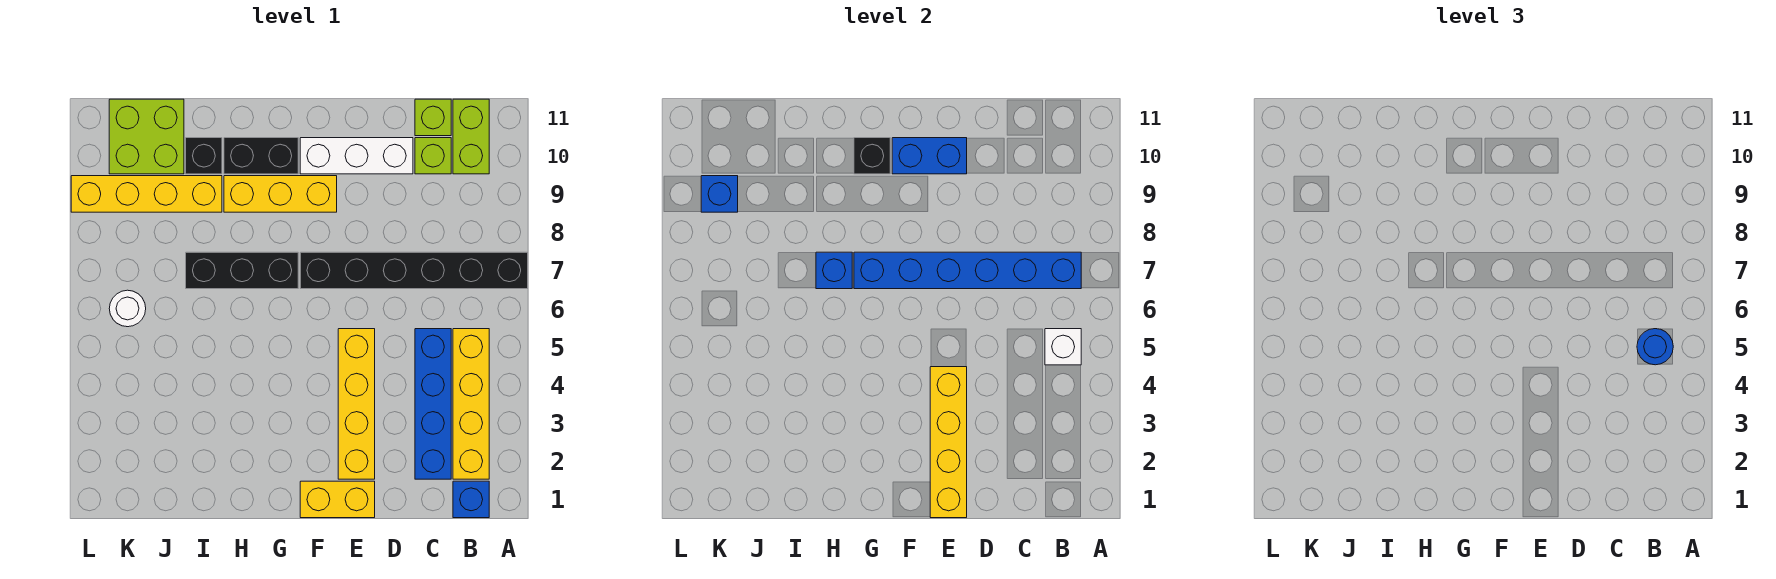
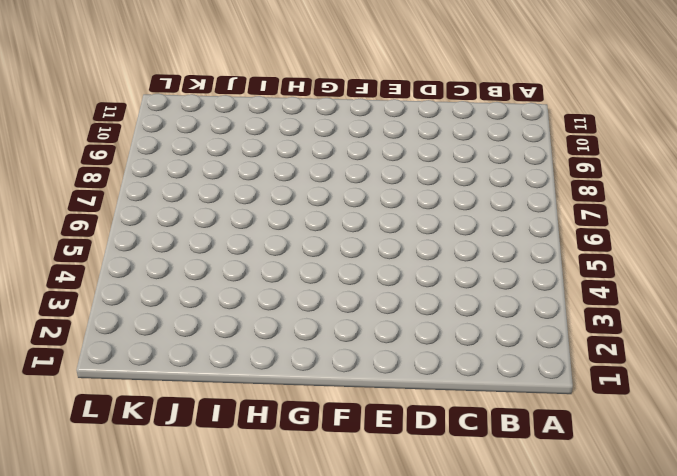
none -> black brick A7:F7 level 1
none -> blue brick B1 level 1
none -> yellow brick B2:B5 level 1

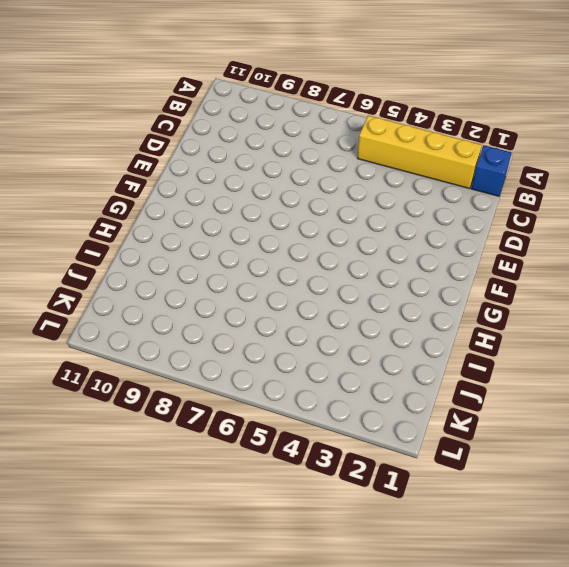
none -> black brick A7:F7 level 1
none -> lime brick B10:B11 level 1
none -> blue brick C2:C5 level 1

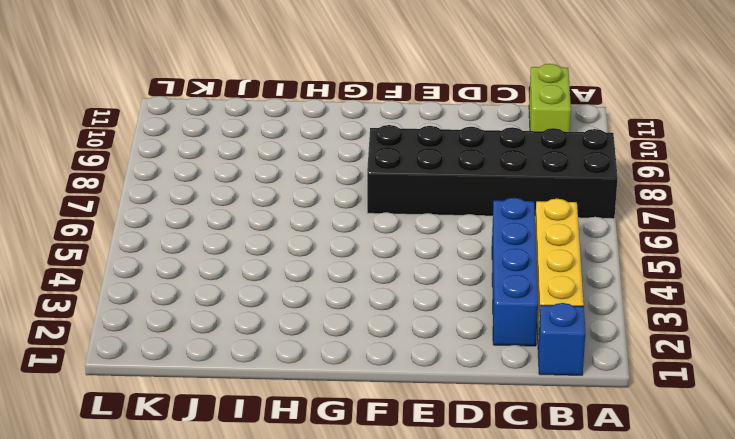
black brick A7:F8 level 1 -> black brick A7:F7 level 1
none -> lime brick C10 level 1
none -> lime brick C11 level 1
none -> white brick D10:F10 level 1

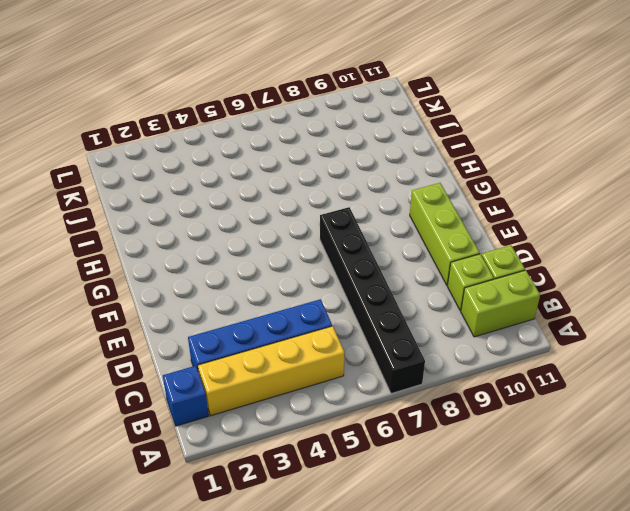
lime brick D10:F10 level 1 -> white brick D10:F10 level 1
none -> yellow brick E1:F1 level 1
none -> yellow brick E2:E5 level 1
none -> yellow brick F9:H9 level 1

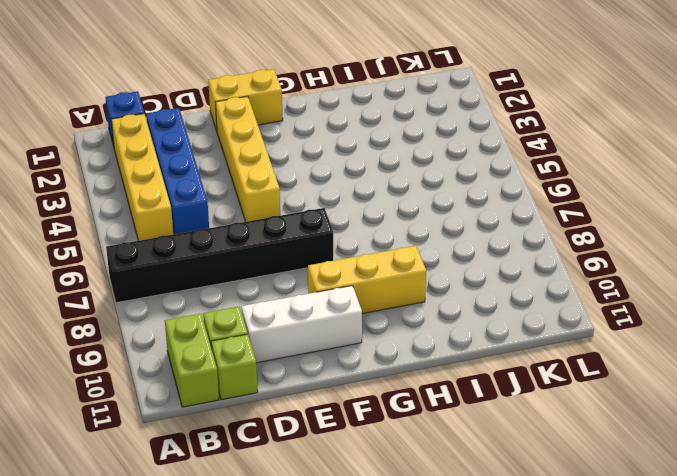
none -> black brick G7:I7 level 1
none -> black brick G10:H10 level 1
none -> yellow brick I9:L9 level 1

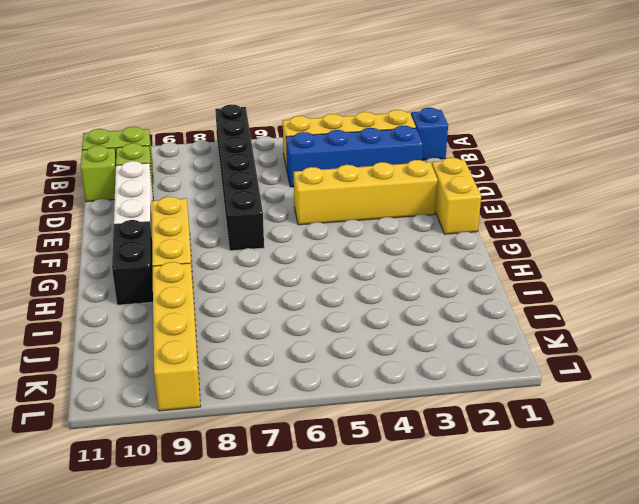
none -> black brick G7:I7 level 1
none -> black brick I10 level 1
none -> lime brick J10:K11 level 1

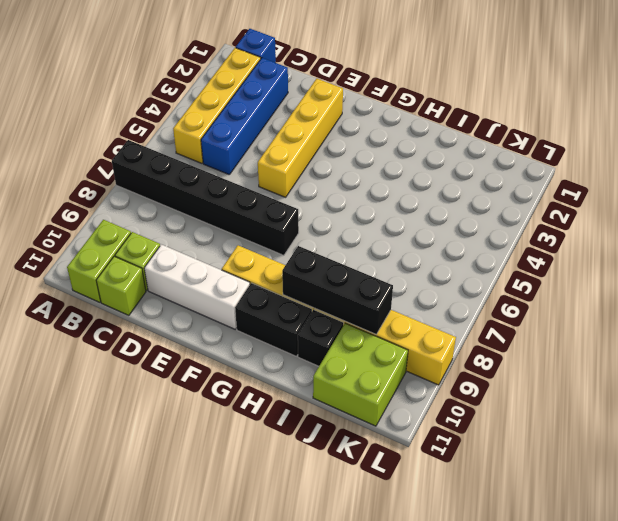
black brick H9:J9 level 2 -> black brick G7:I7 level 1
none -> yellow brick E1:F1 level 1
none -> white round brick K6 level 1
none -> white brick B5 level 2

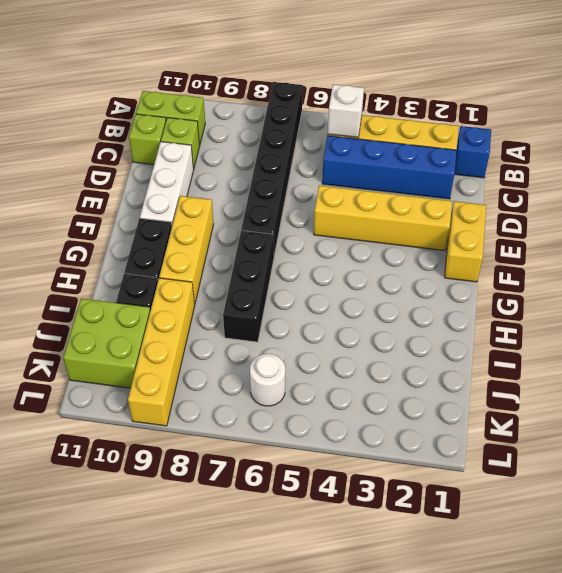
none -> blue brick B7:G7 level 2
none -> yellow brick E1:E4 level 2
none -> blue brick E10:F10 level 2

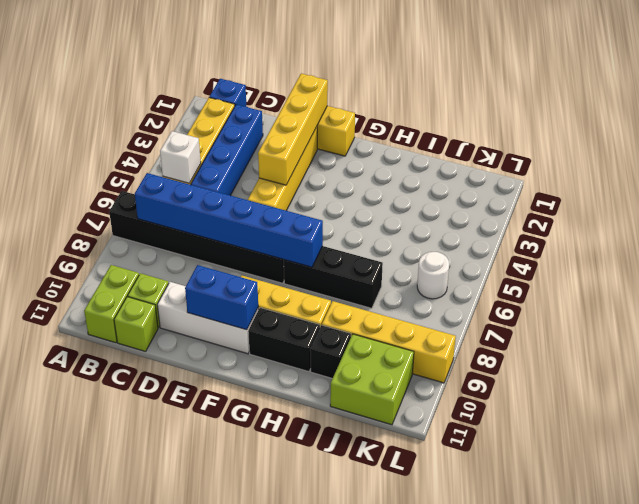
none -> black brick G10 level 2
none -> blue brick H7 level 2
none -> blue brick K9 level 2

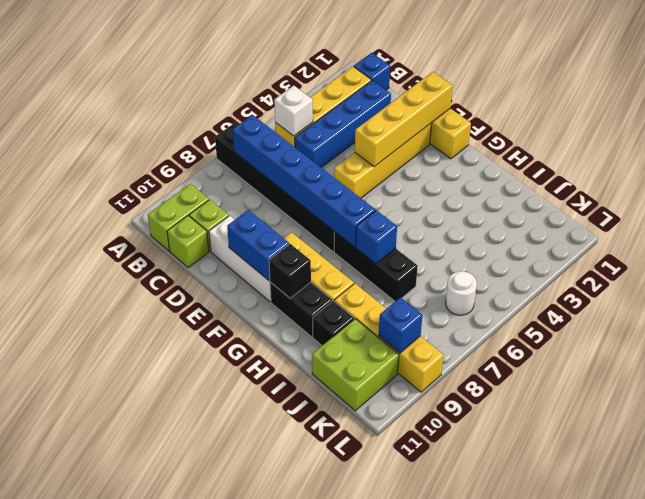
none -> blue round brick B5 level 3

